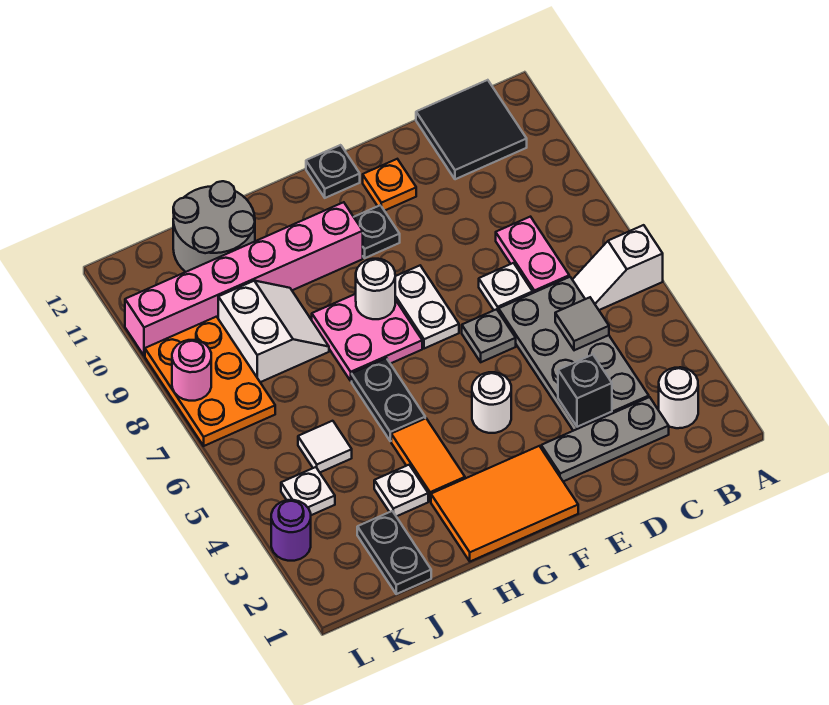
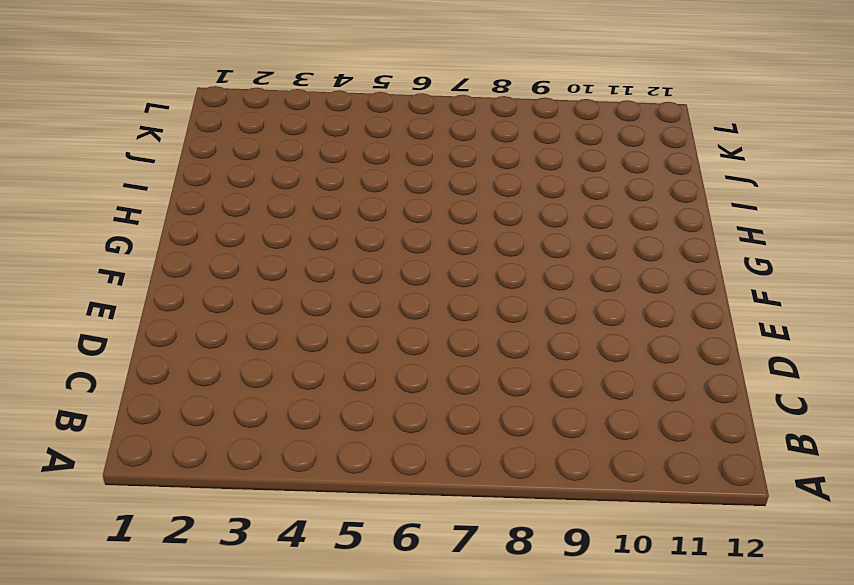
none -> white slope A6:B6 level 1 top A
none -> white round brick B2 level 1
none -> black tile B11:C12 level 1
none -> grey plate C2:E2 level 1

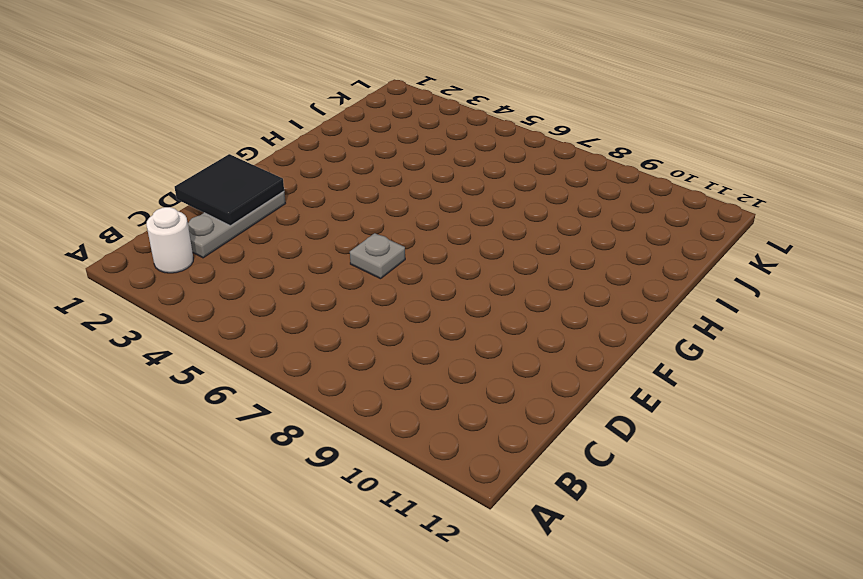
black tile D1:E2 level 2 -> black tile B11:C12 level 1
none -> white slope A6:B6 level 1 top A
none -> grey plate C3:D6 level 1
none -> pink plate C7:C8 level 1
none -> white plate D7 level 1

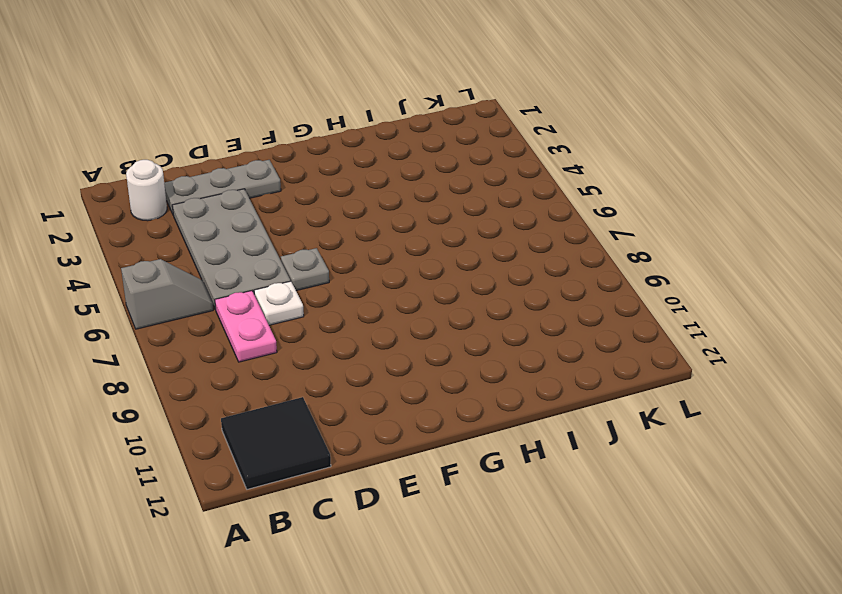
grey slope A6:B6 level 1 top A -> white slope A6:B6 level 1 top A
none -> orange plate E11 level 1
none -> orange tile F1:H2 level 1
none -> white round brick F4 level 1
none -> white plate F7:F8 level 1

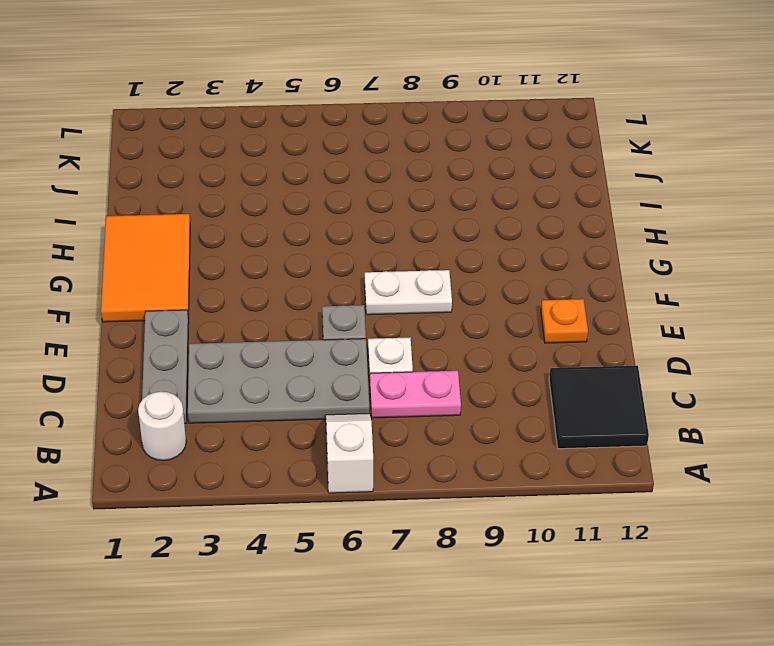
none -> white round brick F4 level 1
none -> black plate F10 level 1
none -> black plate F12 level 1
none -> pink plate G7:H8 level 1

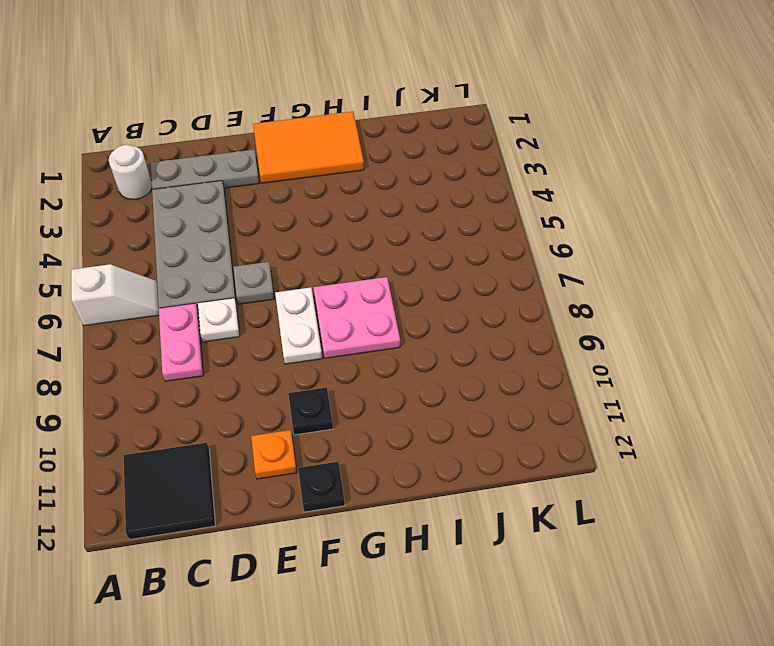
none -> white round brick F4 level 1
none -> pink brick G10:L10 level 1
none -> orange tile H3:H4 level 1
none -> black plate H5:H6 level 1

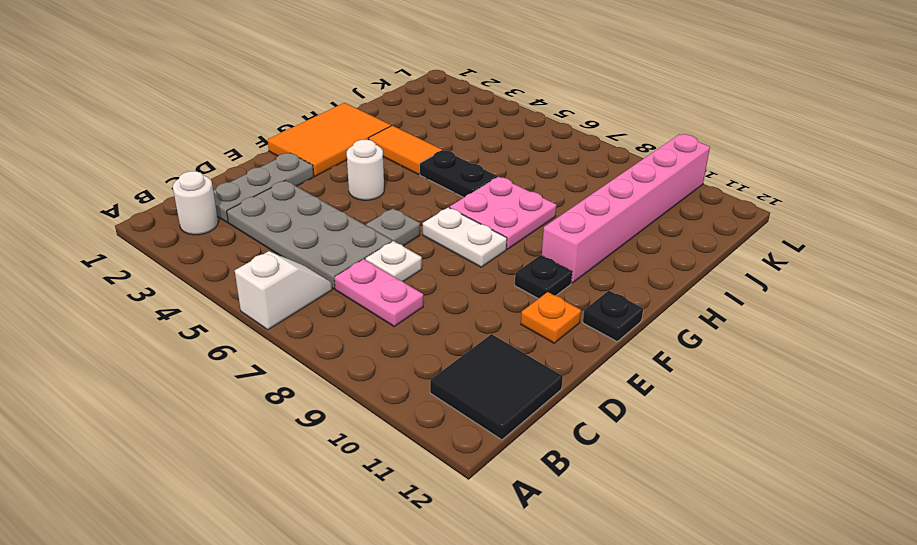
none -> white plate I3 level 1
none -> white slope I8:J9 level 1 top J
none -> grey round brick I11:J12 level 1
none -> black plate J1:J2 level 1

